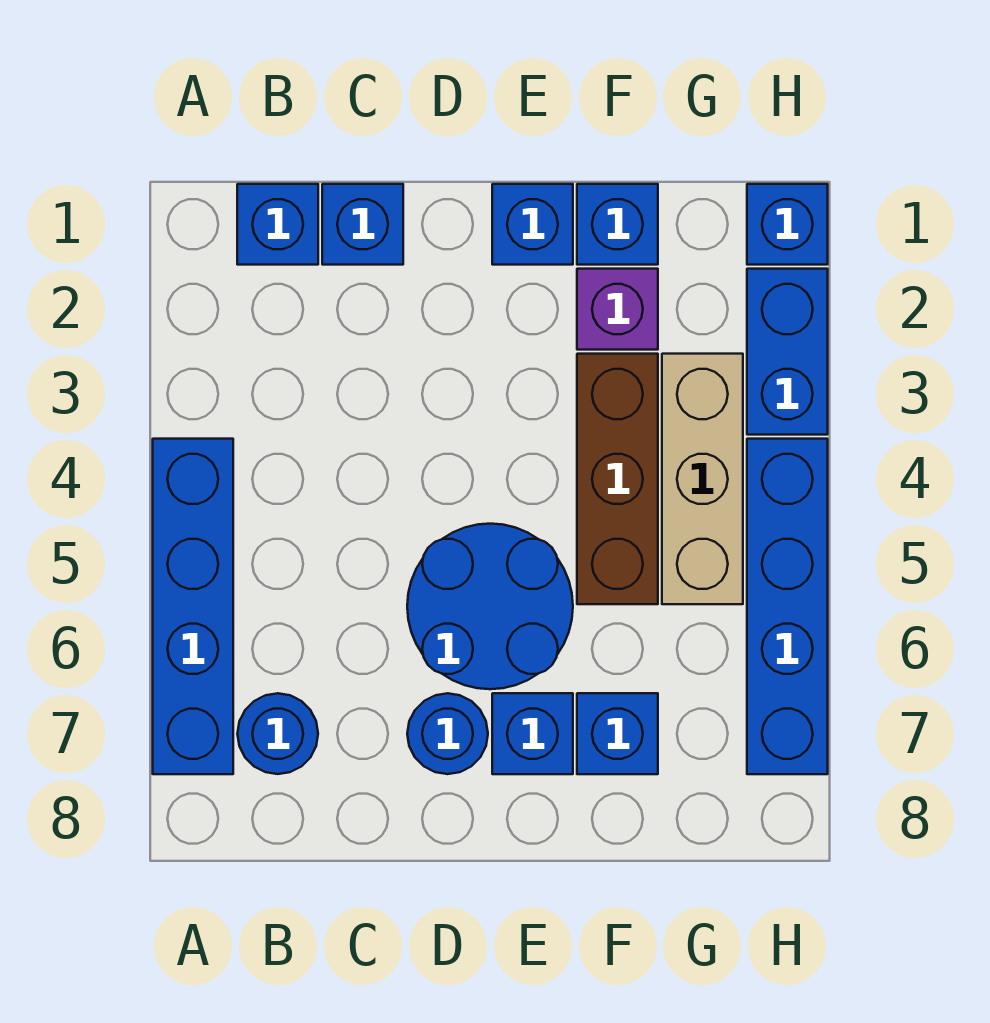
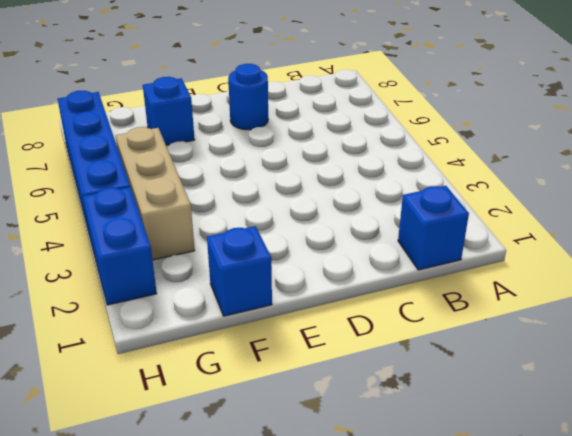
none -> blue brick A4:A7 level 1
none -> blue round brick B7 level 1
none -> blue brick C1 level 1

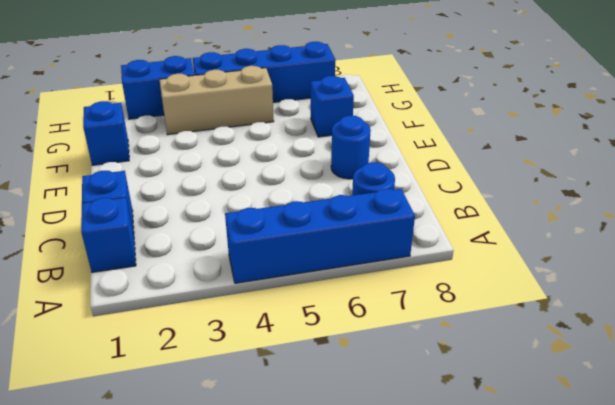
none -> blue round brick D5:E6 level 1
none -> blue brick E1 level 1
none -> blue brick E7 level 1

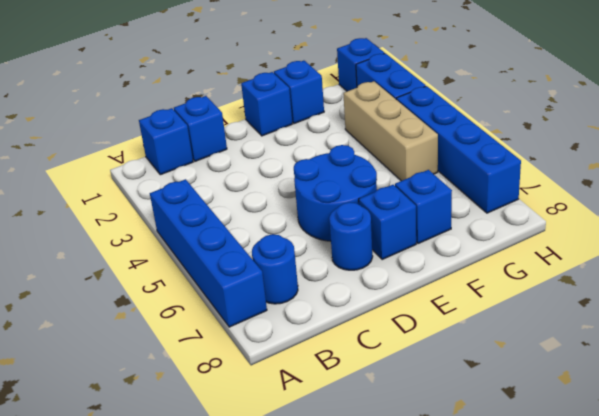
none -> purple brick F2 level 1
none -> brown brick F3:F5 level 1

